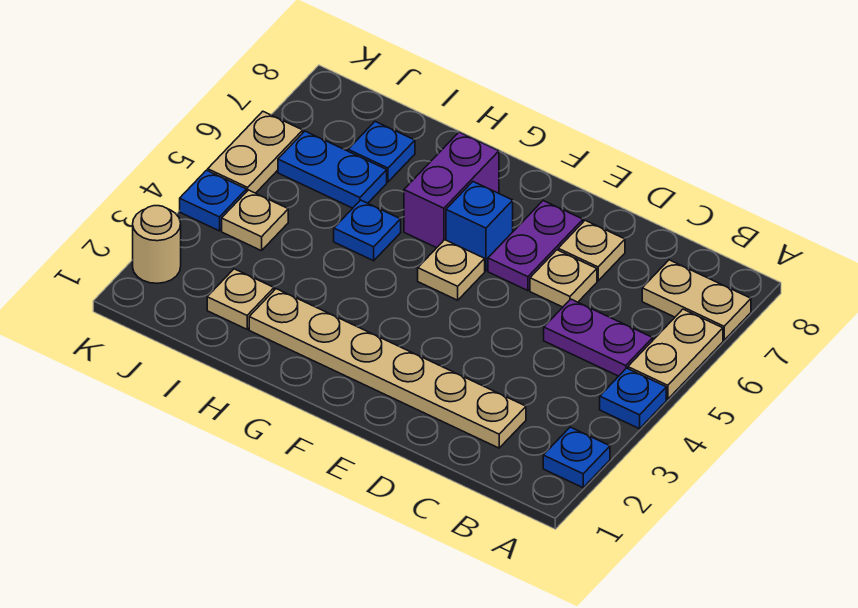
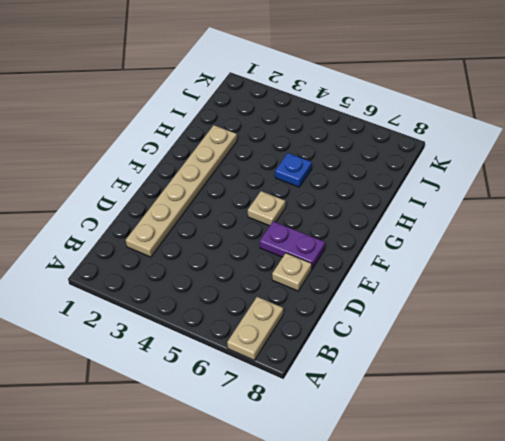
none -> blue plate A2 level 1
none -> blue plate A4 level 1
none -> tan plate A5:A6 level 1

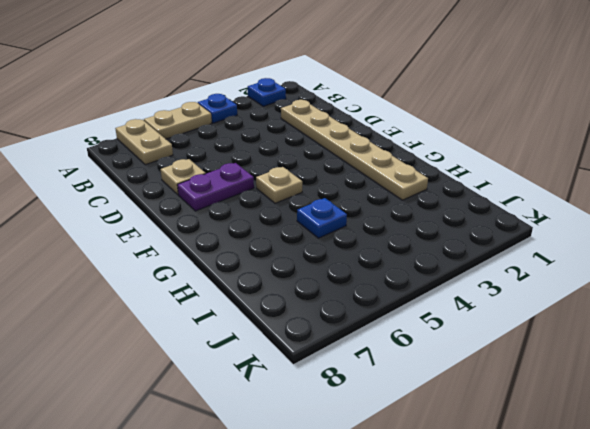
none -> purple plate B5:C5 level 1
none -> tan plate D6 level 1
none -> blue brick F6 level 1

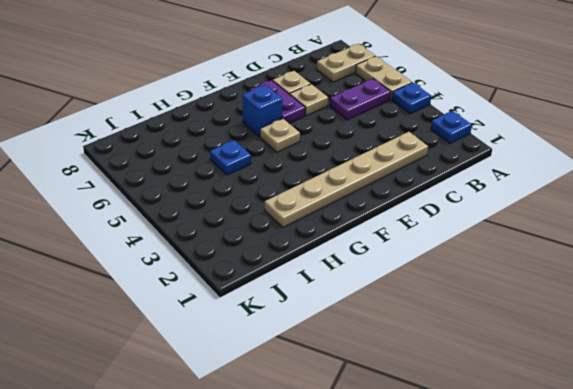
none -> purple brick G6:G7 level 1
none -> tan plate I2 level 1
none -> blue plate I6:J6 level 1

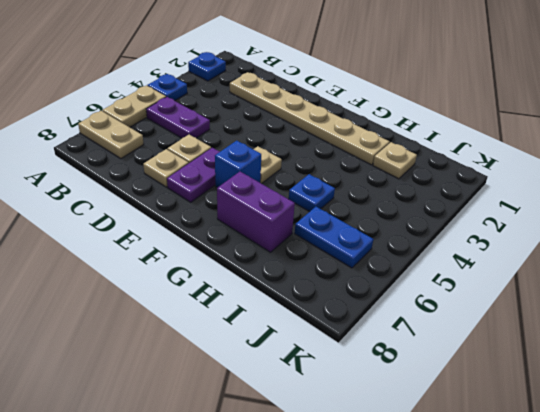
purple brick G7:H7 level 1 -> purple brick G6:G7 level 1
none -> blue plate I7 level 1
none -> tan plate J4 level 1
none -> tan round brick K2 level 1

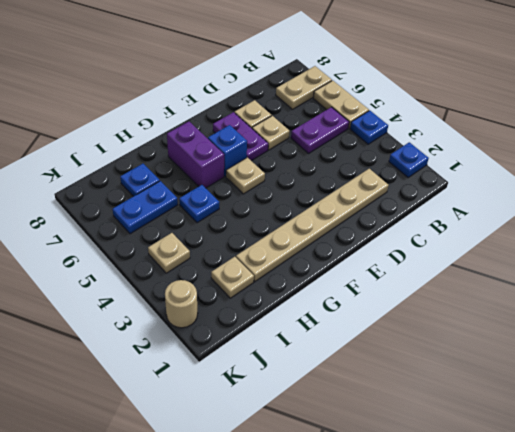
none -> blue plate K4 level 1
none -> tan plate K5:K6 level 1

